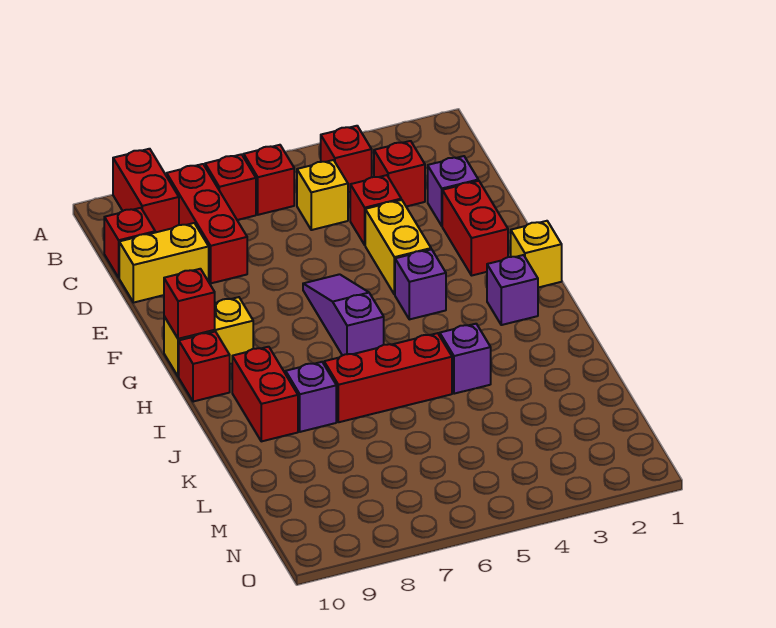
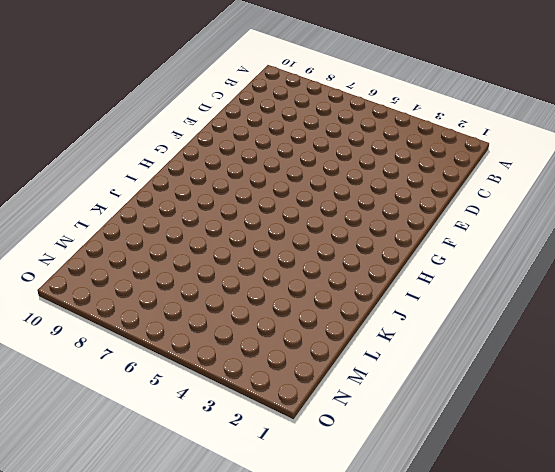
none -> red brick A9:B9 level 1
none -> red brick B4 level 1
none -> red brick B6 level 1

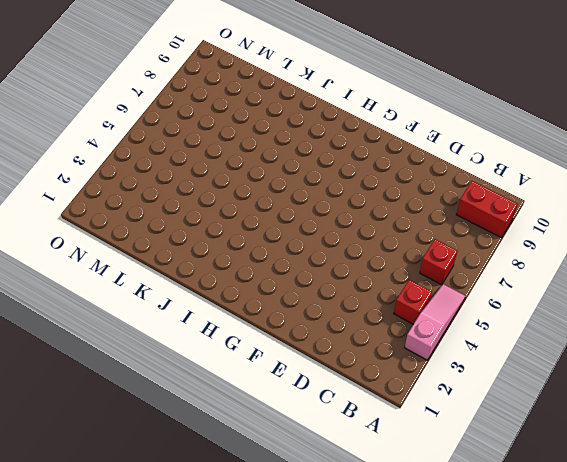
pink slope A3:A5 level 1 top 3 -> none
none -> red brick B7 level 1
none -> red brick B8:D8 level 1
none -> red brick C3 level 1

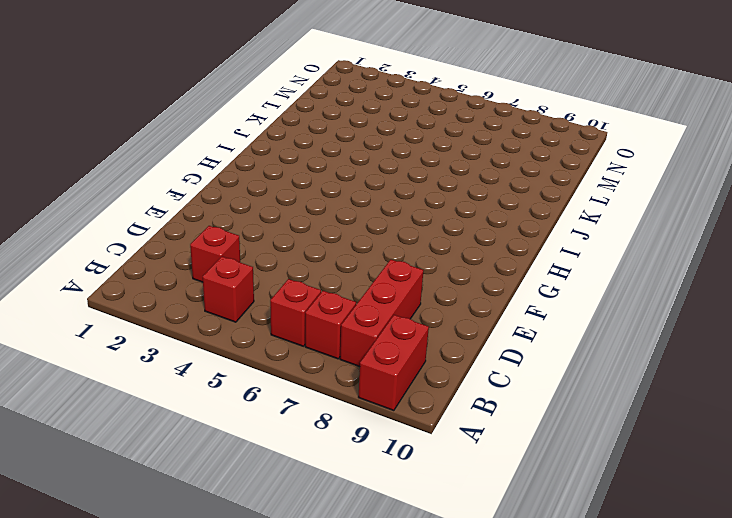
none -> yellow brick C5 level 1
none -> red brick C10 level 1
none -> purple brick D2 level 1

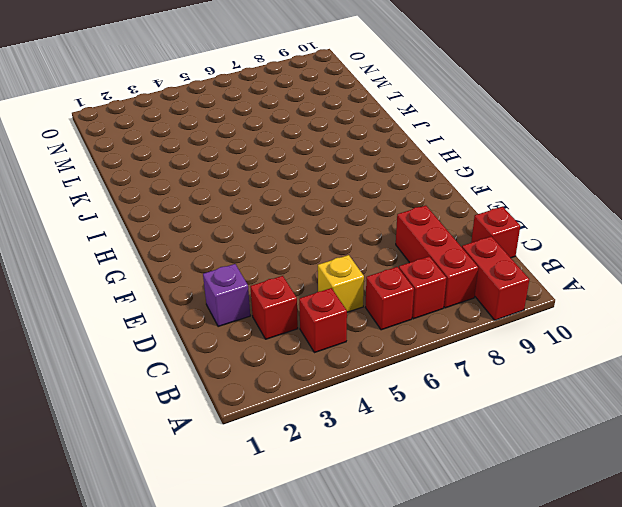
none -> red brick D4 level 1
none -> yellow brick D9:D10 level 1
none -> red brick E2:F2 level 1

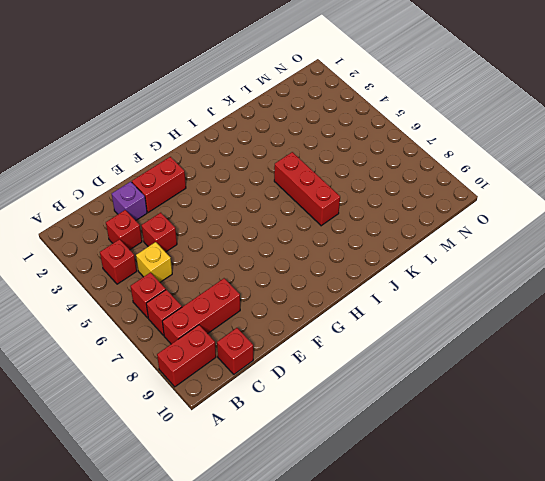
none -> yellow brick D9:D10 level 1
none -> yellow brick E4:F4 level 1
none -> purple slope F6:H6 level 1 top H

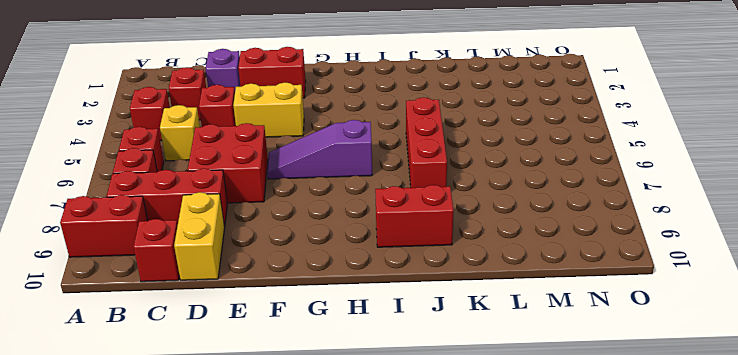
red brick D6:E7 level 1 -> none
none -> yellow brick G1 level 1
none -> purple brick G4 level 1
none -> yellow brick G9:G10 level 1

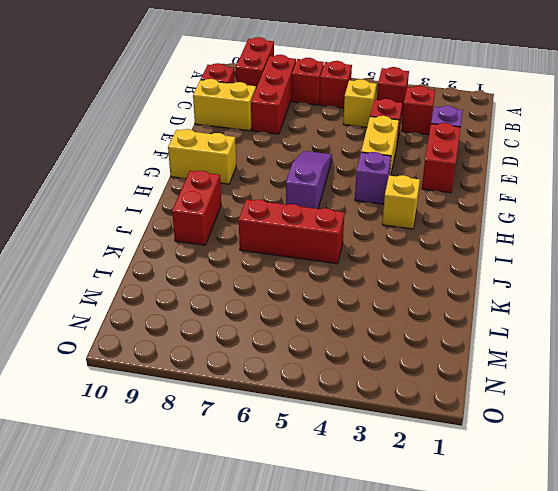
yellow brick H3 level 1 -> yellow brick G1 level 1
none -> purple brick H2 level 1
none -> red brick H10 level 1
none -> purple brick J4 level 1

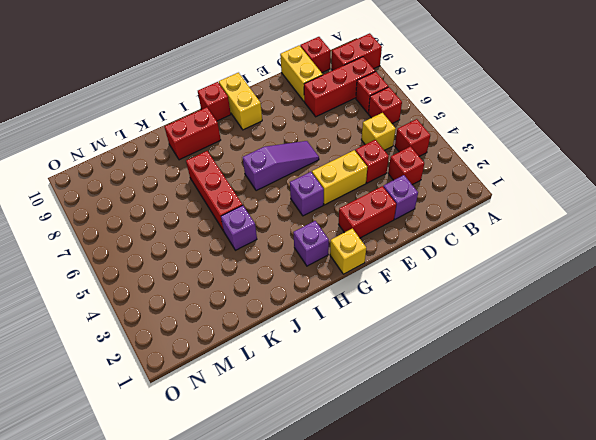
none -> purple brick J8 level 1
none -> red brick G10 level 2

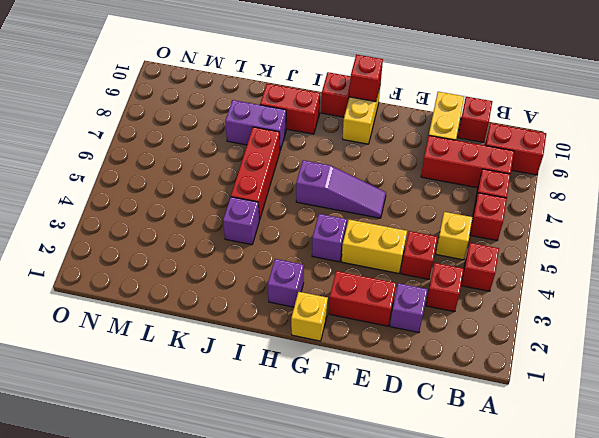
purple brick J8:K8 level 1 -> purple brick J8 level 1

